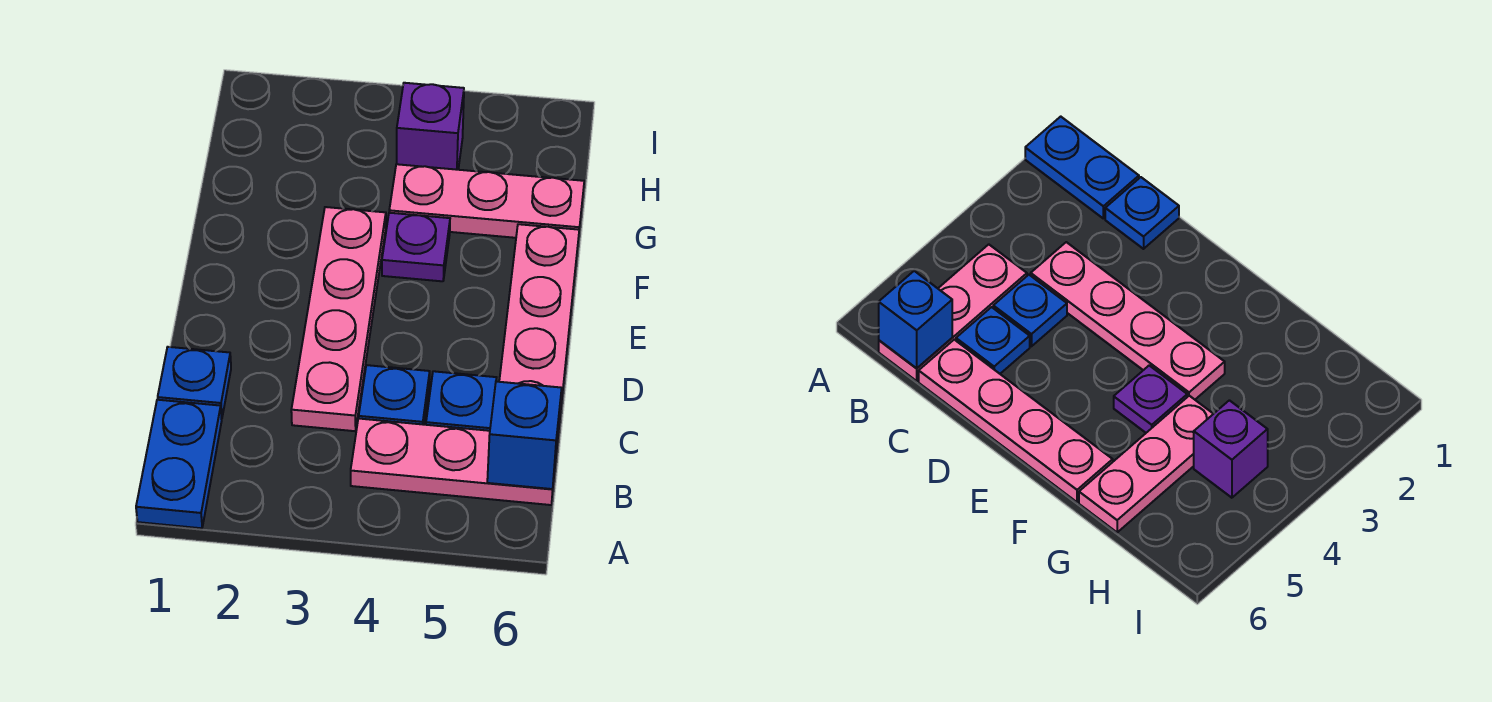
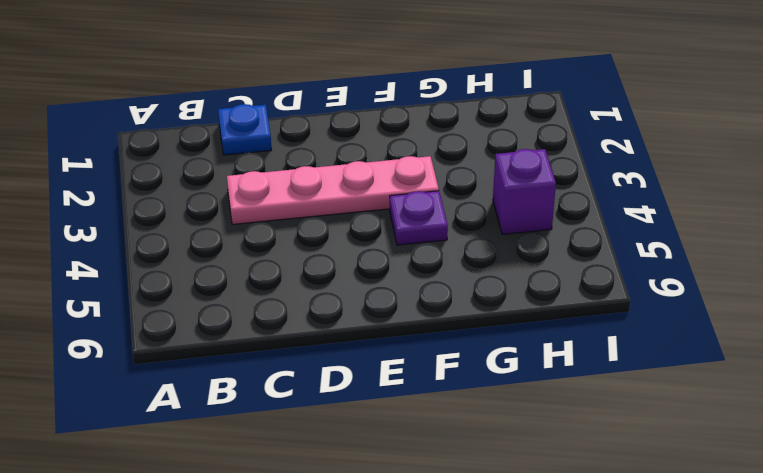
none -> blue plate A1:B1 level 1
none -> pink plate B4:B6 level 1

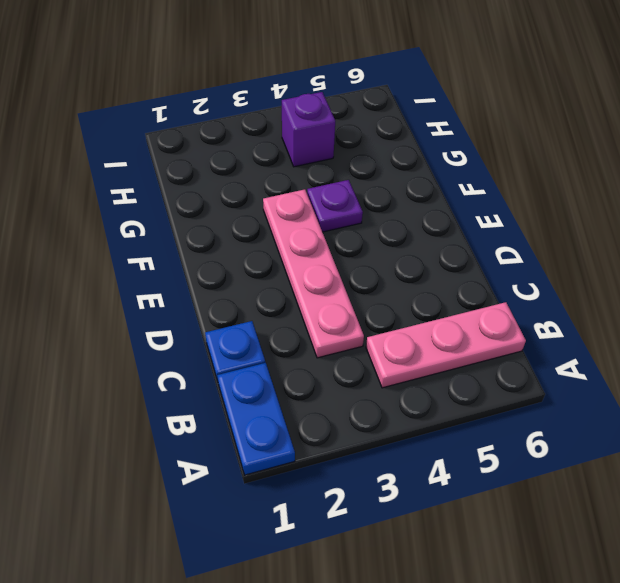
none -> blue plate C4 level 1
none -> blue plate C5 level 1

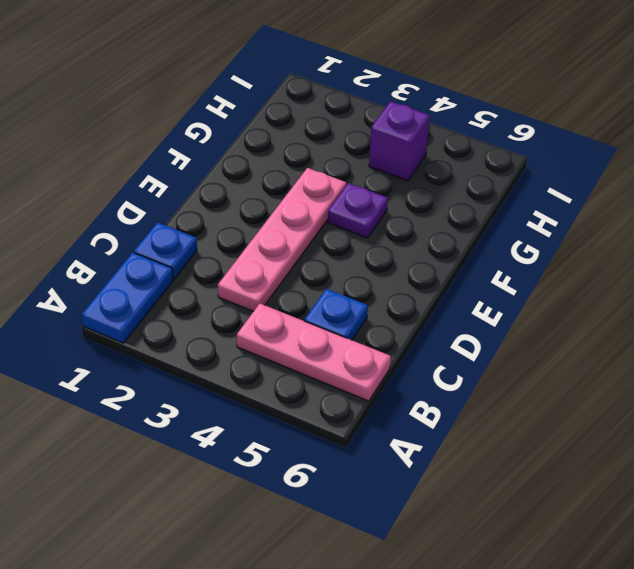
none -> blue plate C4 level 1
none -> pink plate C6:F6 level 1

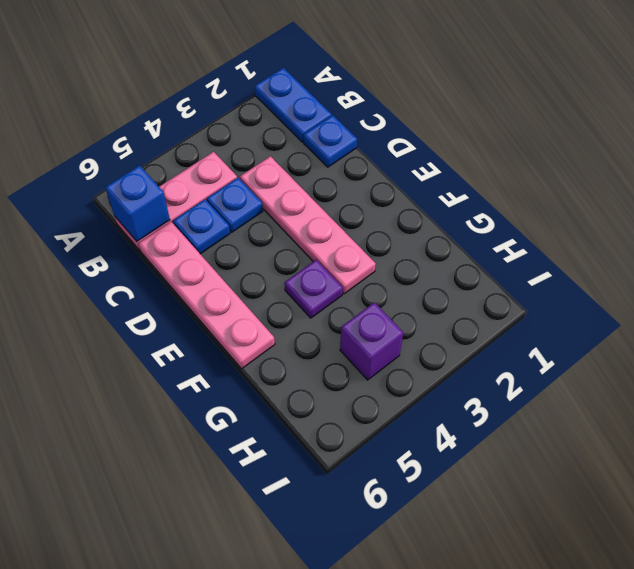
none -> pink plate G4:G6 level 1

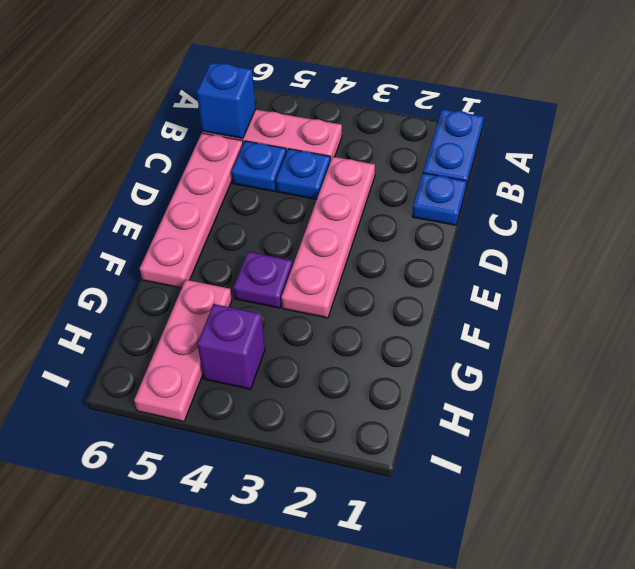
pink plate G5:I5 level 1 -> pink plate G4:G6 level 1

